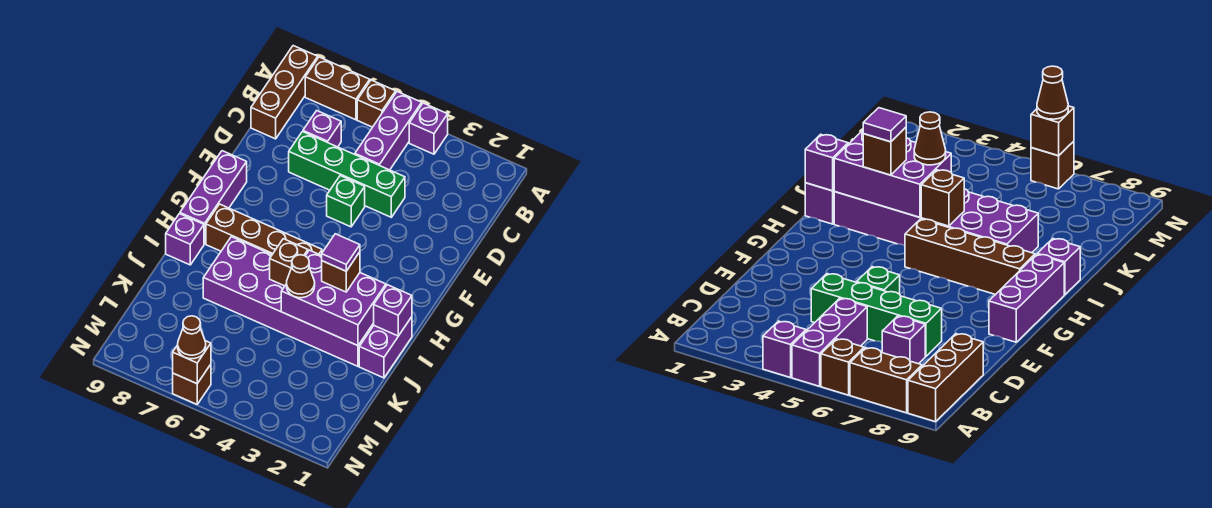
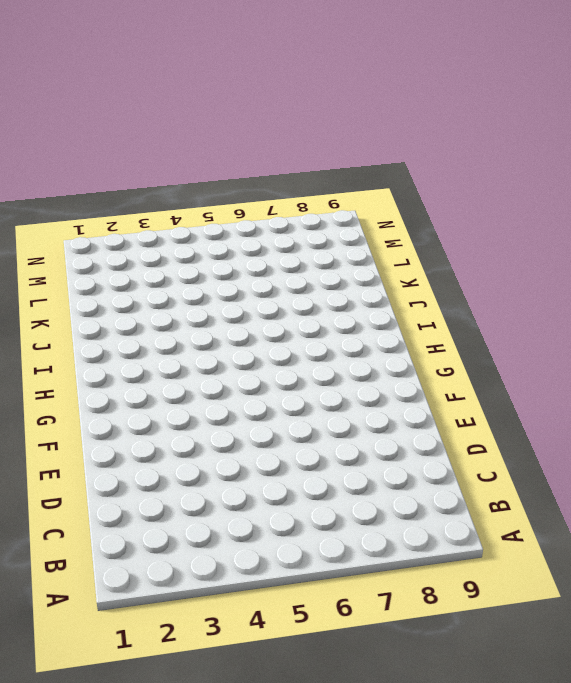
none -> purple brick A4 level 1
none -> purple brick A5:C5 level 1
none -> brown brick A6 level 1

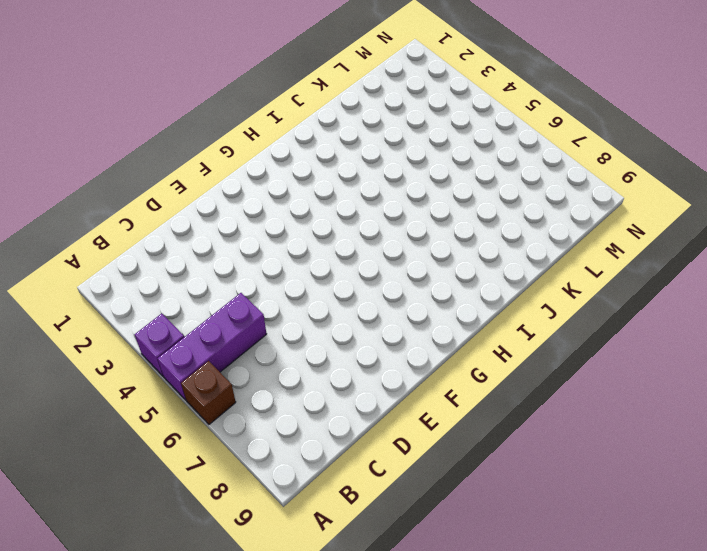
none -> brown brick A7:A8 level 1
none -> brown brick A9:C9 level 1
none -> purple brick C7 level 1

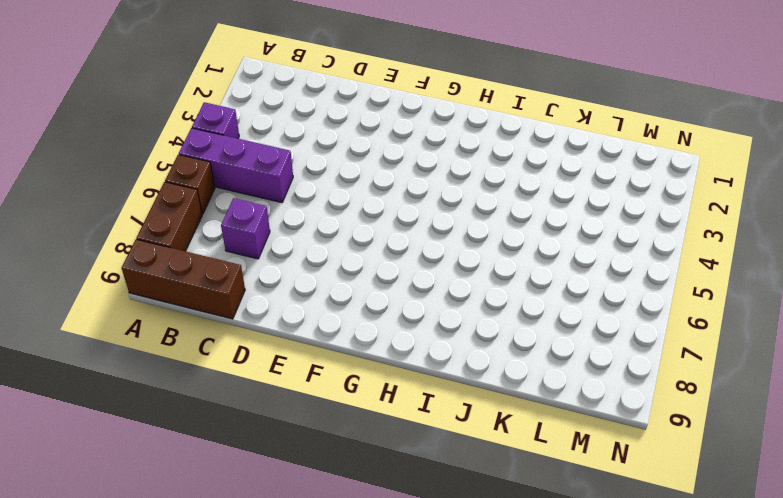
none -> green brick D4:D7 level 1
none -> green brick E5 level 1
none -> purple brick F9:H9 level 1

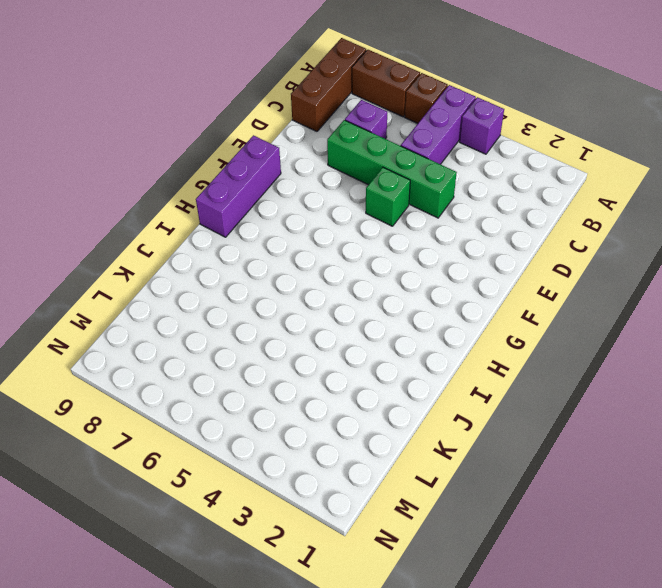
none -> brown brick H5:H8 level 1
none -> purple brick I1:J1 level 1
none -> purple brick I2:J7 level 1

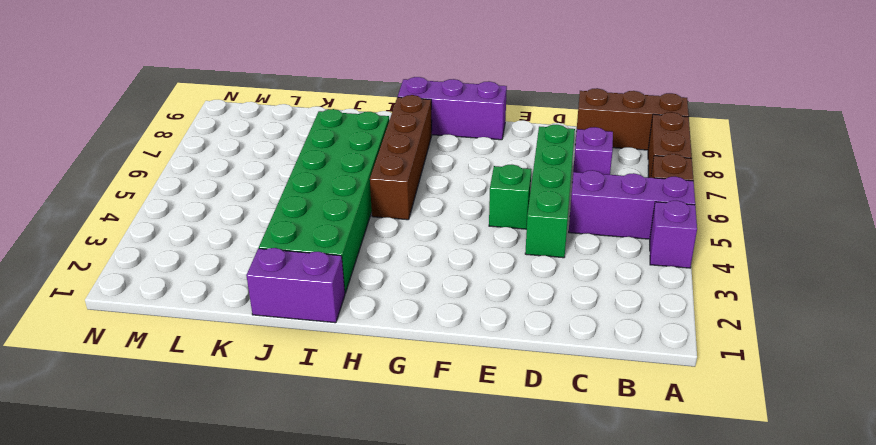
green brick I2:J7 level 1 -> purple brick I2:J7 level 1
none -> purple brick I9 level 1
none -> brown brick N6 level 1
none -> purple brick I1 level 2

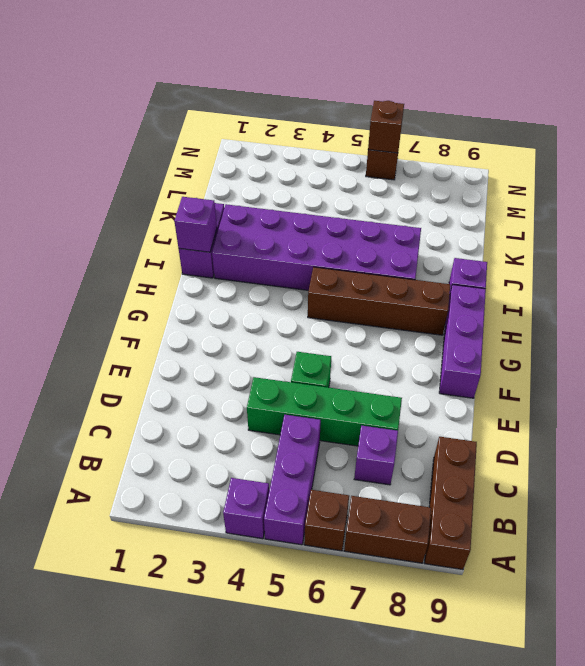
none -> purple brick I2:J4 level 2
none -> brown brick I5 level 2
none -> brown brick I3 level 3

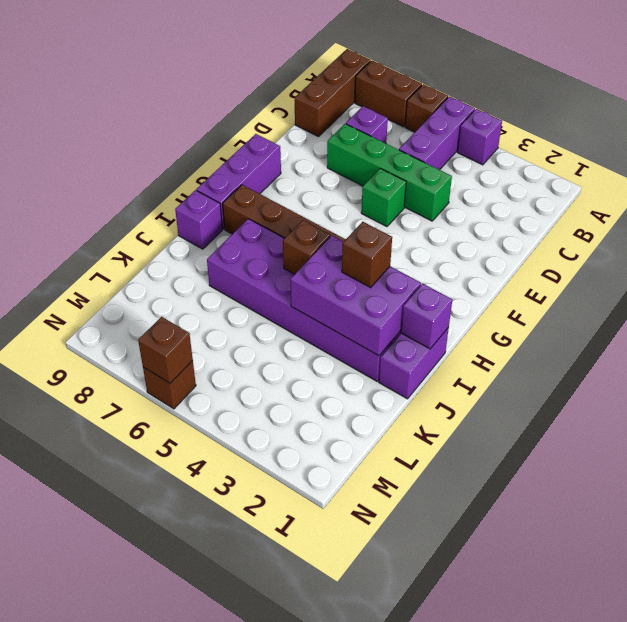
none -> brown cone J4 level 3
none -> brown cone N6 level 3
none -> purple tile I3 level 4

